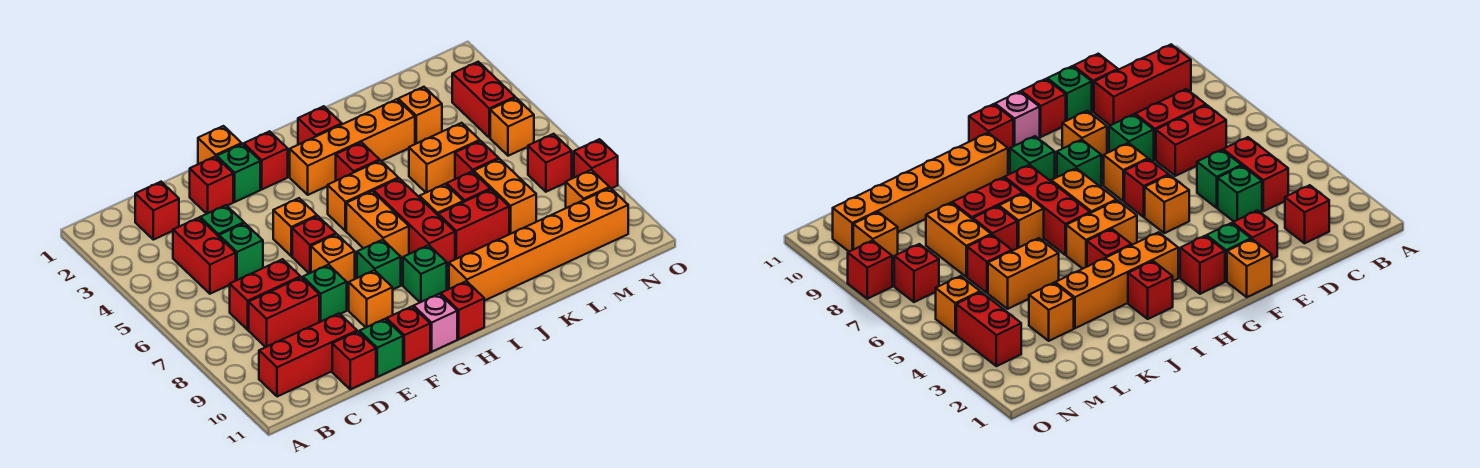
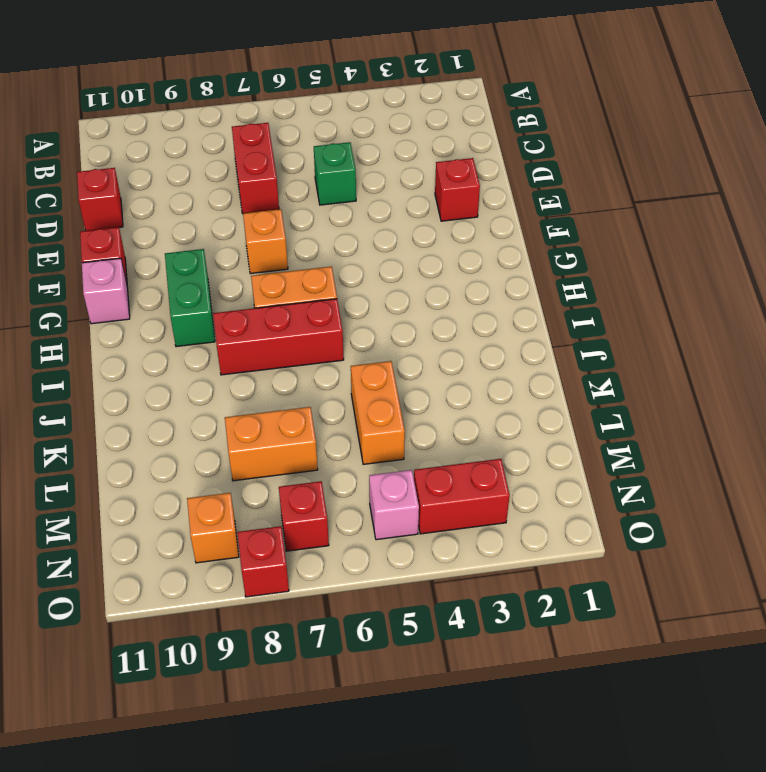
green brick G9:H9 level 1 -> green brick H9 level 1
pink brick N5 level 1 -> orange brick N5 level 1
none -> red brick B10:D10 level 1
none -> red brick C2 level 1
none -> red brick C4:C5 level 1
none -> red brick C8:D8 level 1

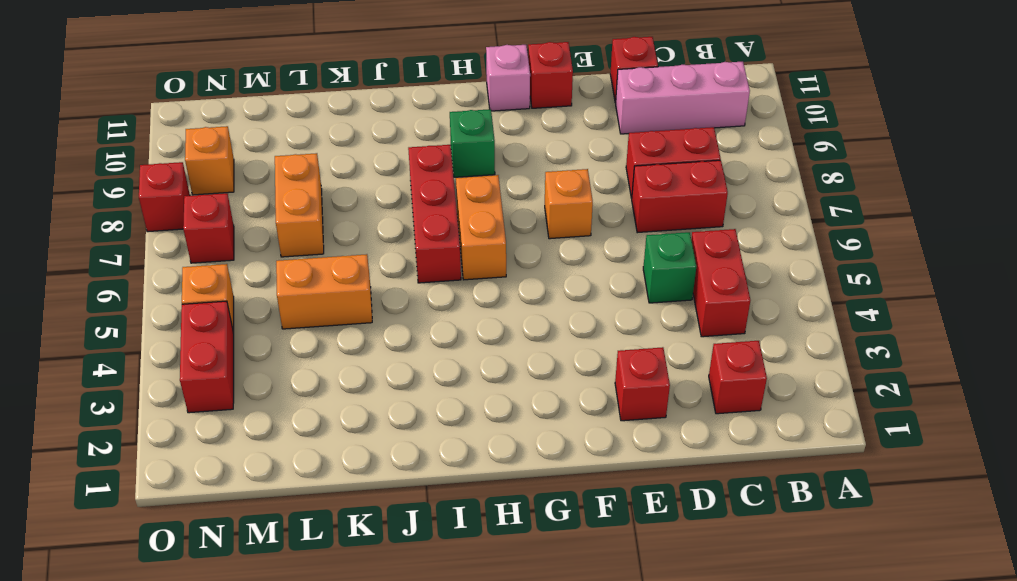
pink brick B10:D10 level 1 -> red brick B10:D10 level 1
none -> green brick D4 level 1
none -> green brick E8 level 1
none -> green brick E11 level 1
none -> orange brick F1 level 1

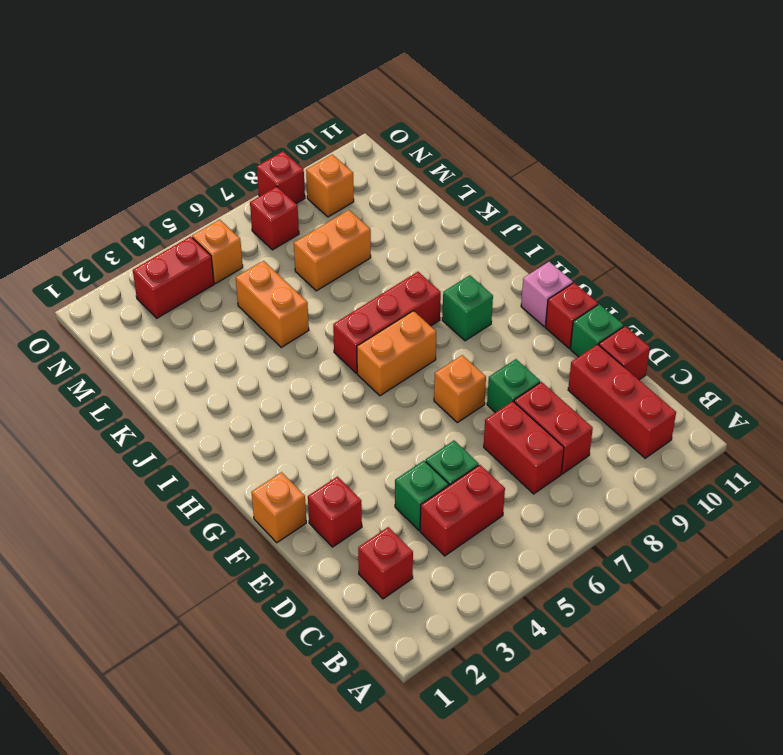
none -> green brick F2 level 1
none -> orange brick F5 level 1
none -> red brick F6 level 1
none -> orange brick F9 level 1

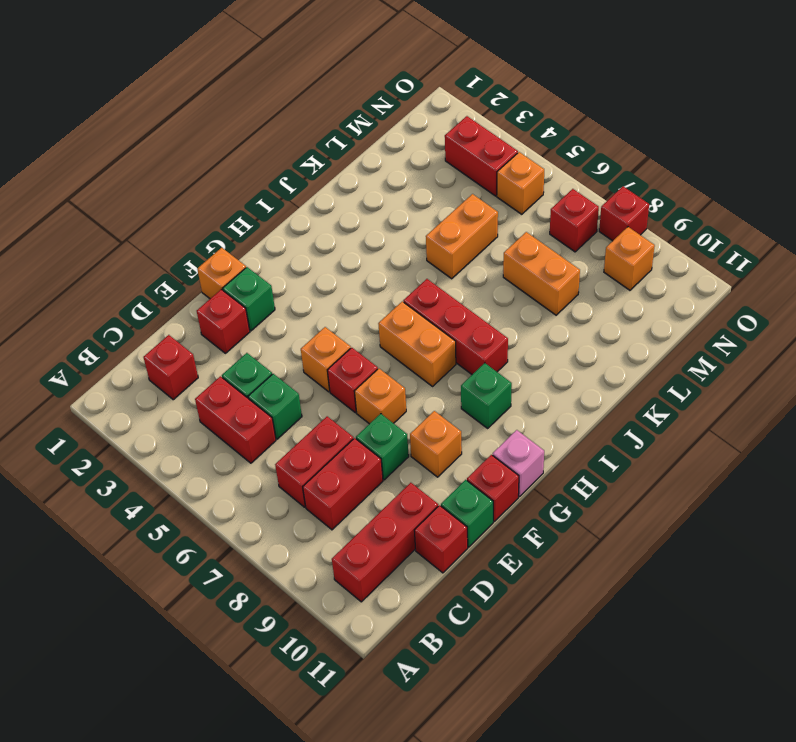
none -> red brick G2 level 1
none -> green brick G8 level 1
none -> orange brick H3:K3 level 1
none -> orange brick H5:I5 level 1

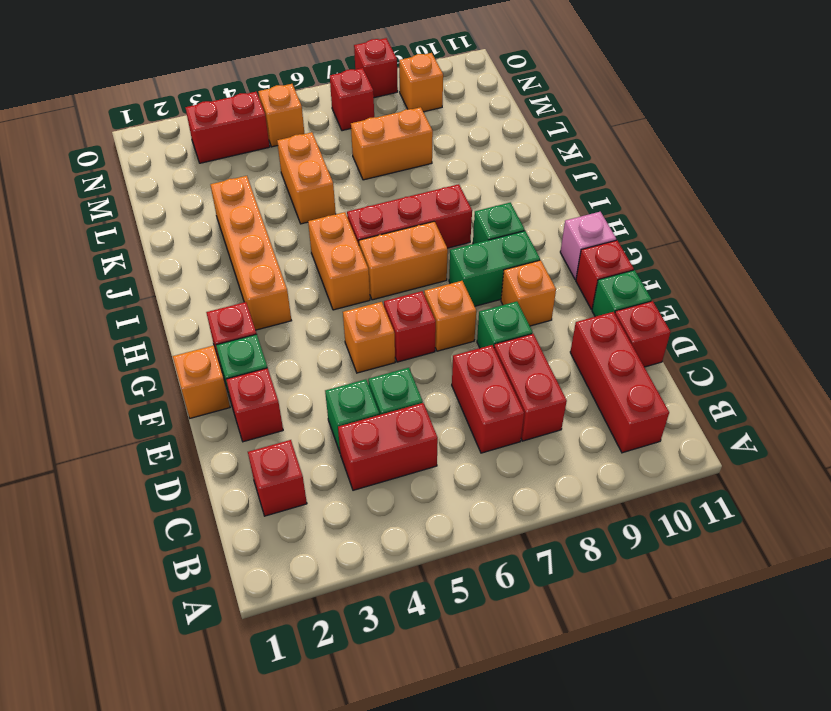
green brick G8:G9 level 1 -> green brick G8 level 1
none -> red brick H11 level 1
none -> red brick I2 level 1
none -> red brick I4 level 1
none -> orange brick I10:N10 level 1

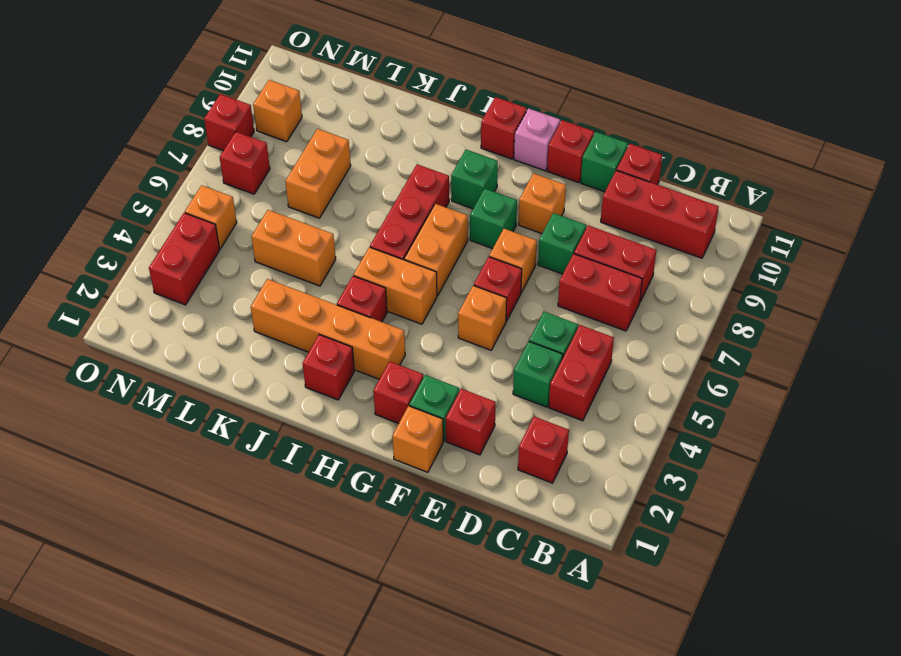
none -> orange brick I10:N10 level 1
none -> orange brick J7 level 1
none -> red brick J8:K8 level 1
none -> red brick K7 level 1

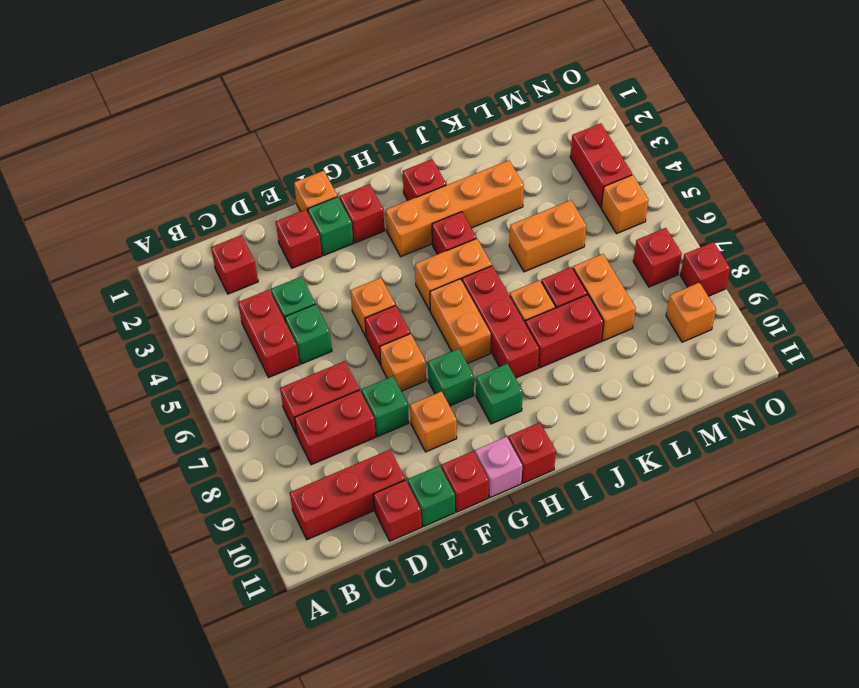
none -> orange brick I10:N10 level 1
none -> orange brick L3 level 1
none -> red brick L6 level 1

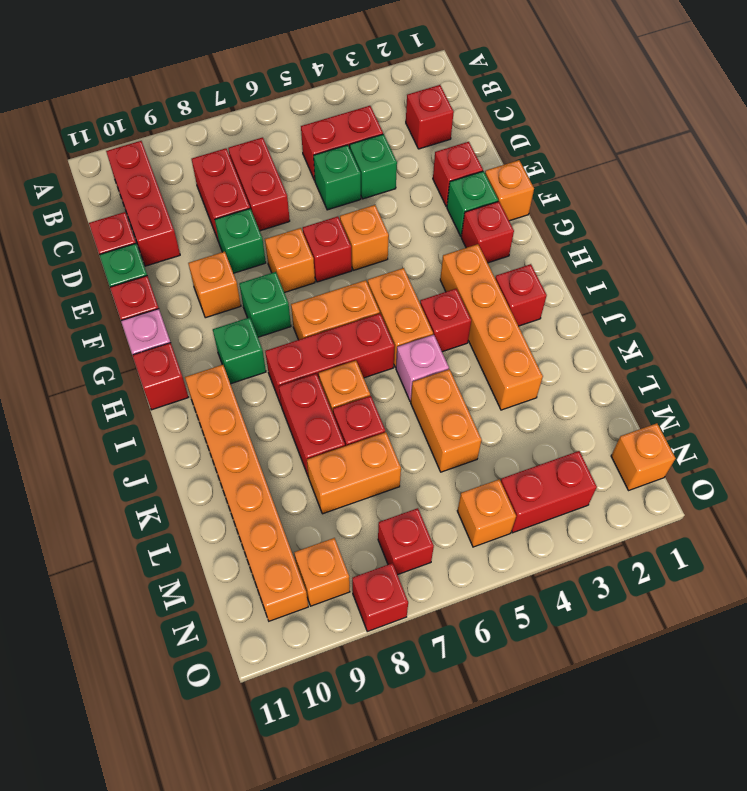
pink brick J5 level 1 -> none
orange brick N1 level 1 -> orange brick L3 level 1
none -> red brick L6 level 1

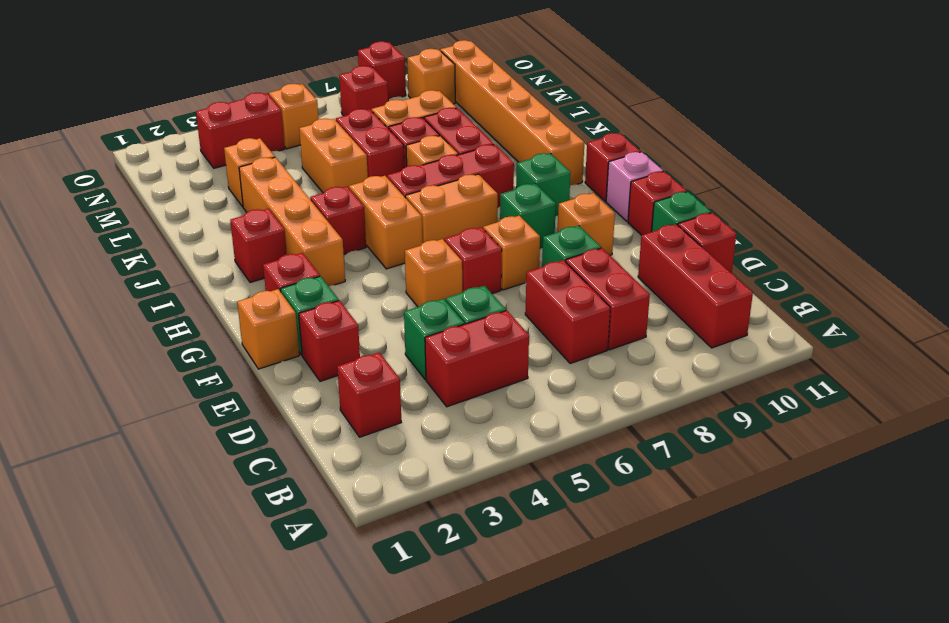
red brick K6:L6 level 1 -> red brick L6 level 1

